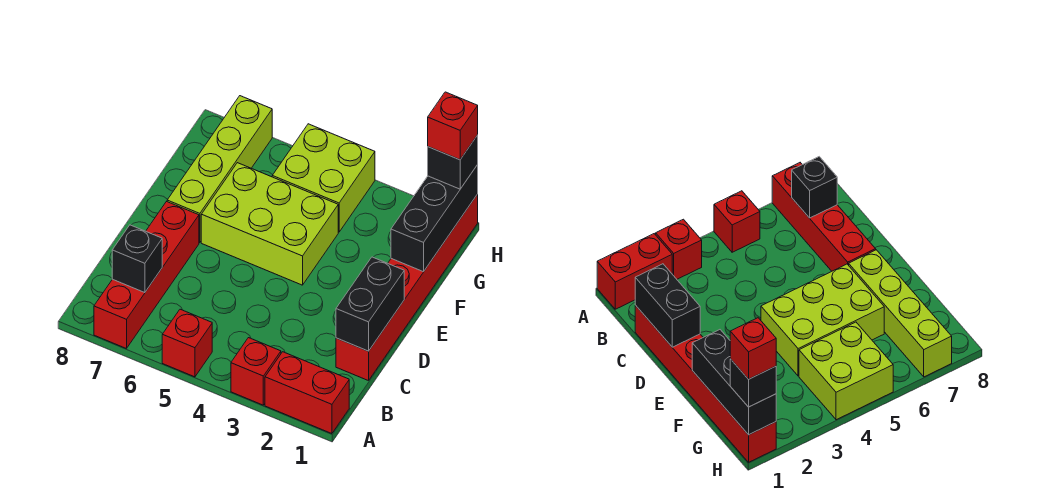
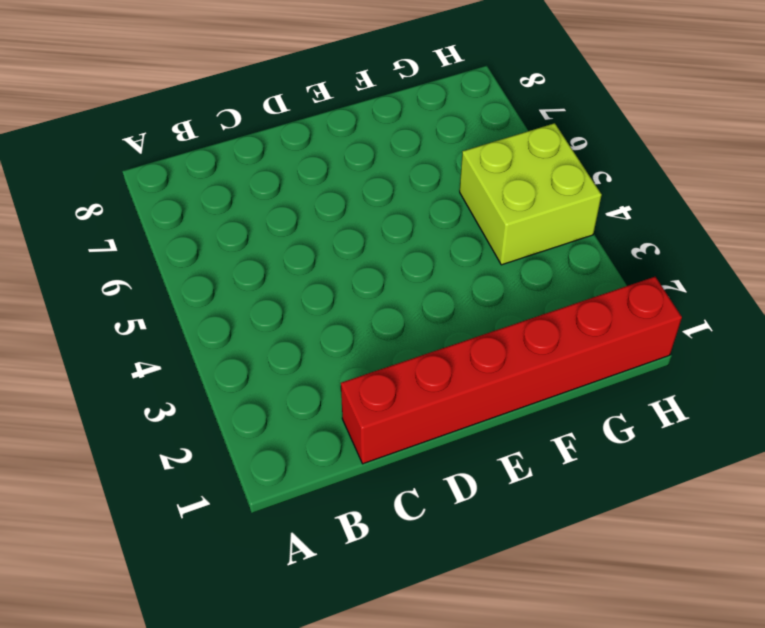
none -> red brick A1:A2 level 1
none -> red brick A3 level 1
none -> red brick A5 level 1

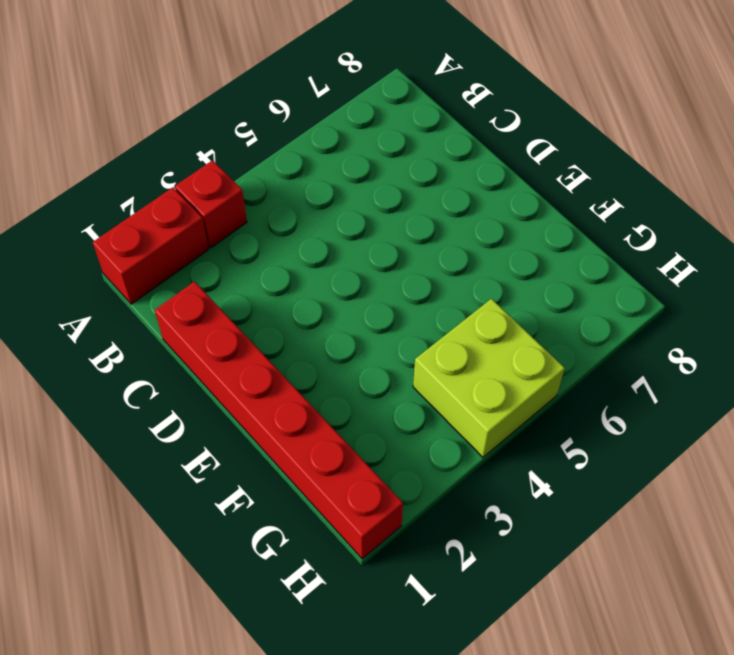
none -> red brick A5 level 1
none -> red brick A7:D7 level 1
none -> lime brick E4:F6 level 1

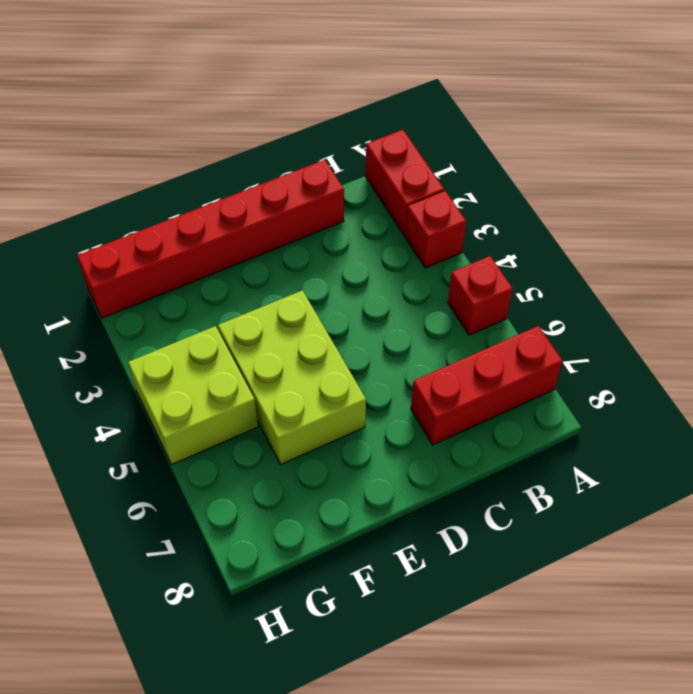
red brick A7:C7 level 1 -> red brick A7:D7 level 1
none -> lime brick E7:H7 level 1
none -> black brick B7 level 2
none -> black brick C1:D1 level 2

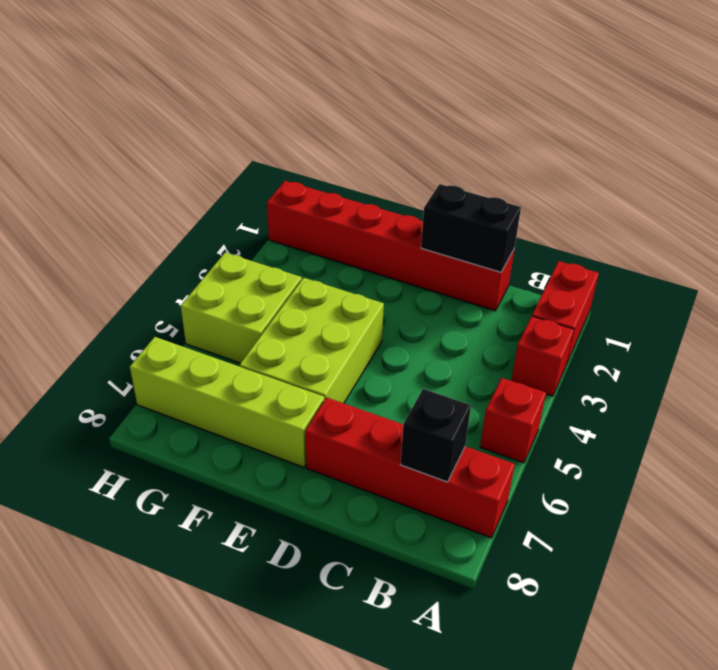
none -> black brick F1:H1 level 2
none -> black brick H1 level 3
none -> red brick H1 level 4

